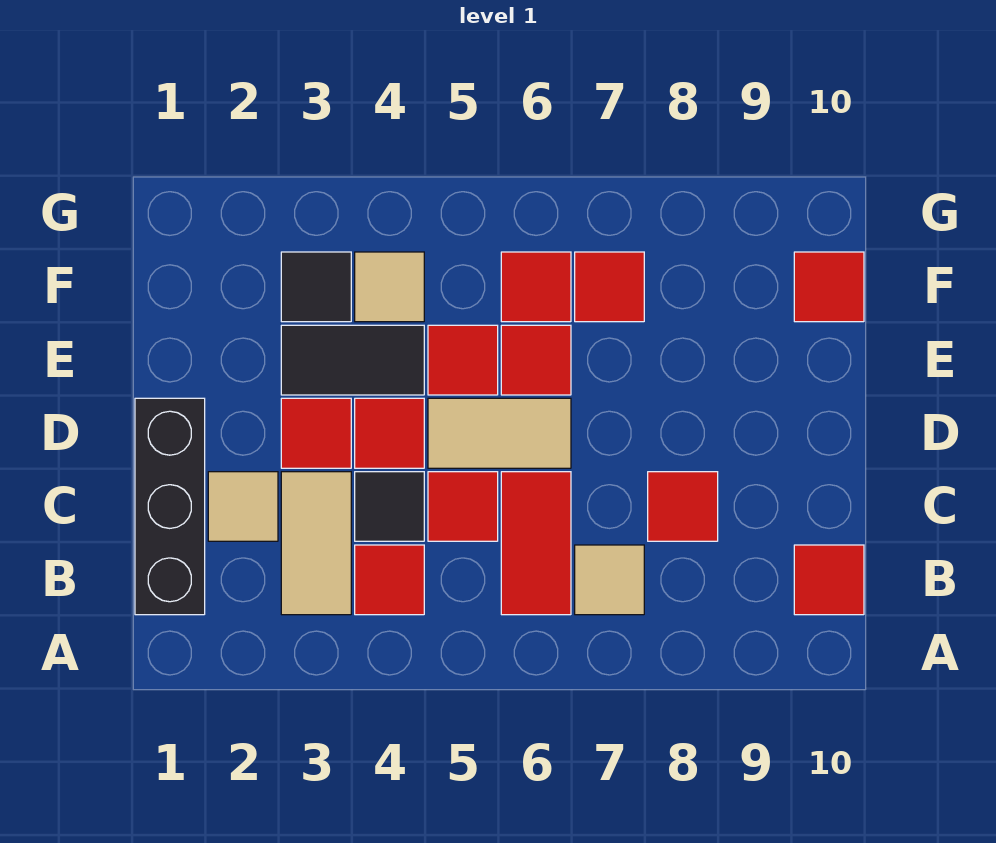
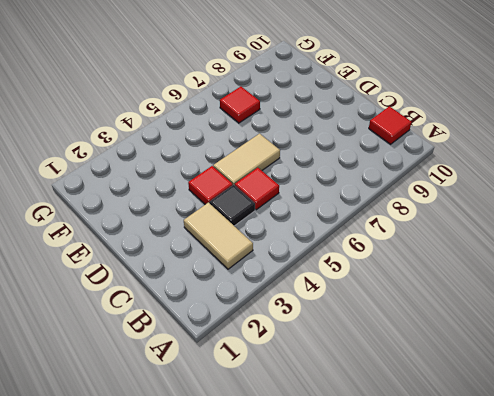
none -> black brick B1:D1 level 1
none -> red tile B4 level 1
none -> red tile B6:C6 level 1

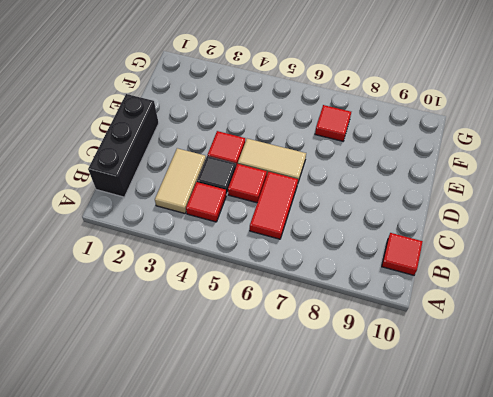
none -> tan tile B7 level 1
none -> tan tile C2 level 1
none -> red tile C8 level 1

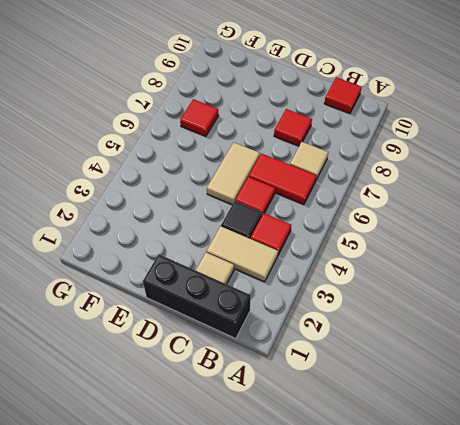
none -> red tile D3 level 1
none -> red tile D4 level 1
none -> black tile E3:E4 level 1

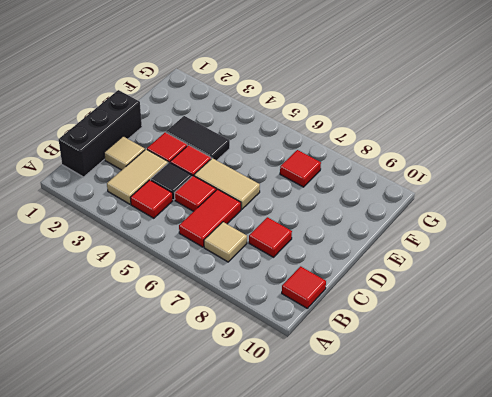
none -> red tile E5 level 1
none -> red tile E6 level 1
none -> black tile F3 level 1

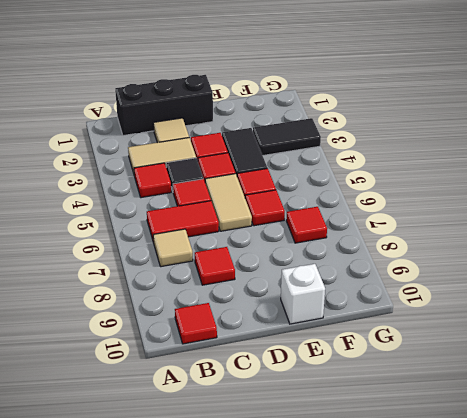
white brick E10 level 1 -> none
black tile F3:G3 level 1 -> black tile F3 level 1
none -> tan tile F4 level 1
none -> red tile F6 level 1
none -> red tile F10 level 1

